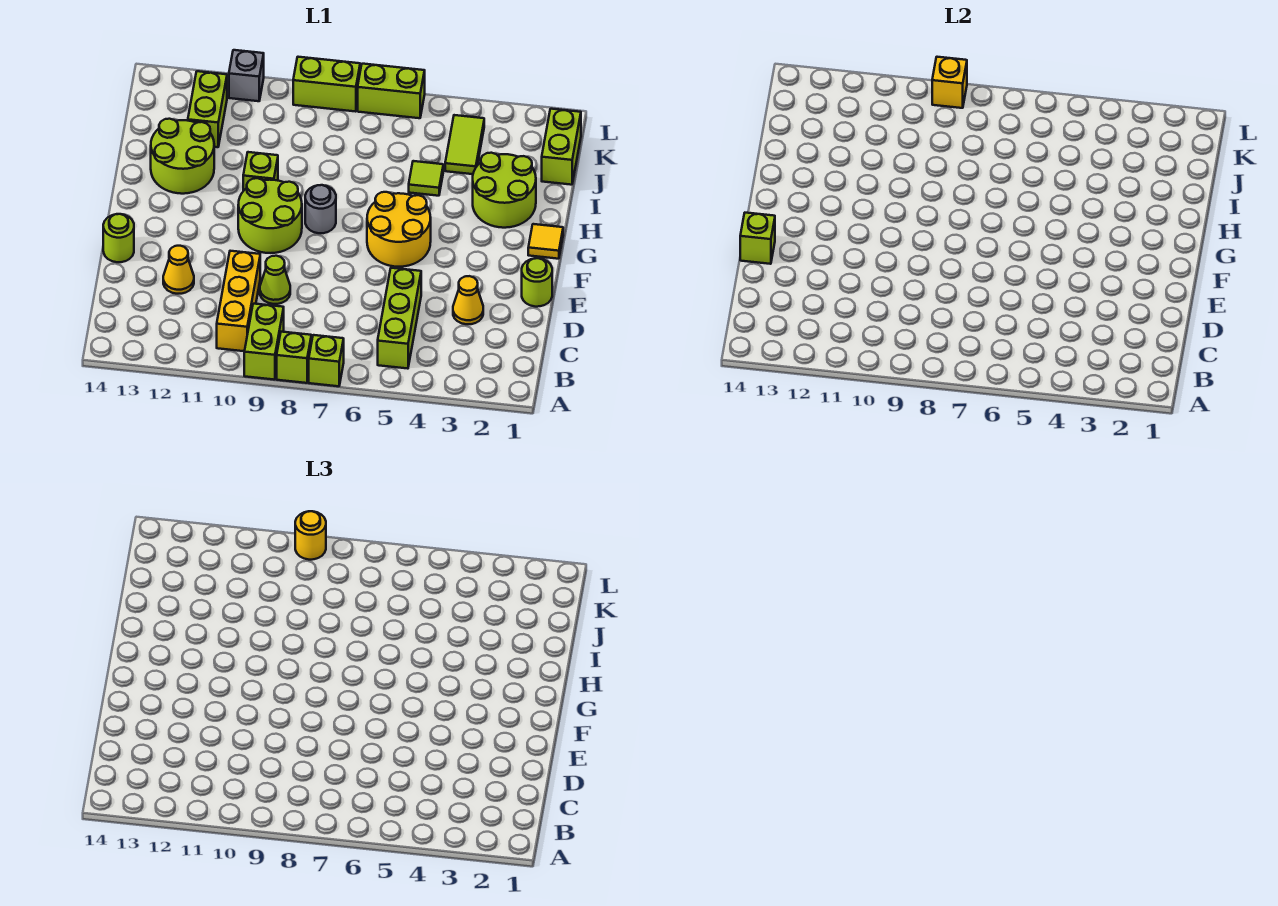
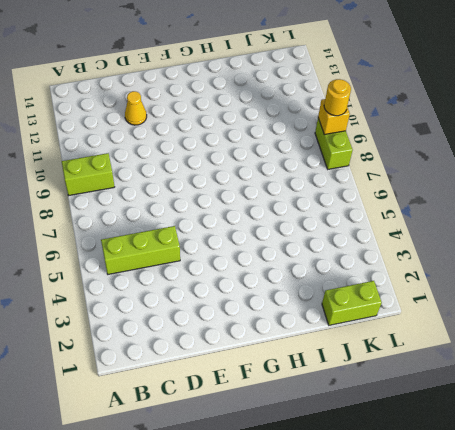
none -> lime brick A7 level 1
none -> lime brick A8 level 1
none -> yellow brick B10:D10 level 1

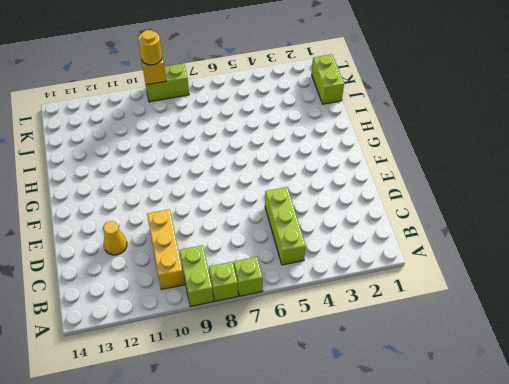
none -> yellow cone D3 level 1
none -> lime cone D9 level 1
none -> lime round brick E1 level 1

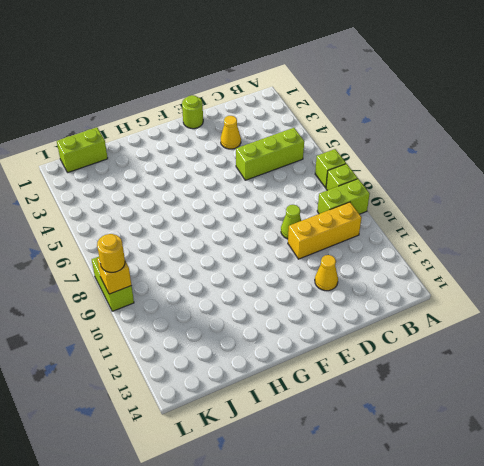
none -> lime round brick E14 level 1
none -> yellow round brick F5:G6 level 1
none -> lime round brick F9:G10 level 1

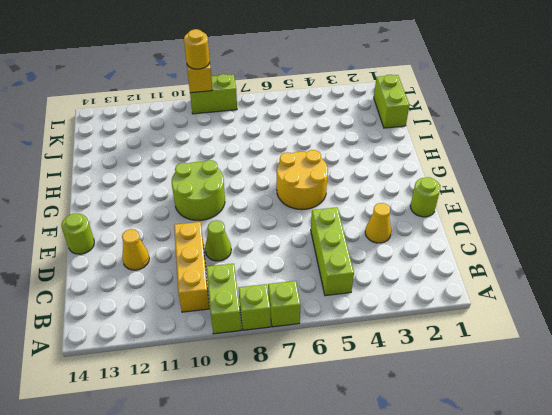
none -> yellow tile G1 level 1
none -> grey round brick G8 level 1
none -> lime round brick H2:I3 level 1

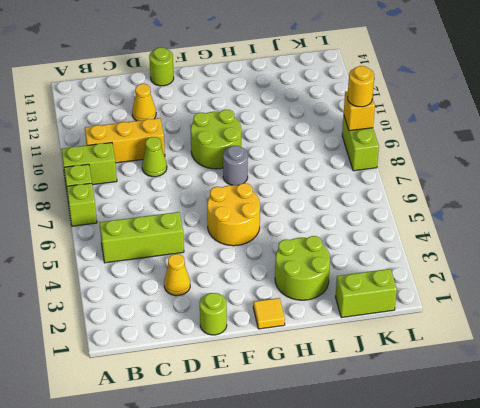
none -> lime brick H10 level 1
none -> lime round brick H12:I13 level 1
none -> lime tile I5 level 1

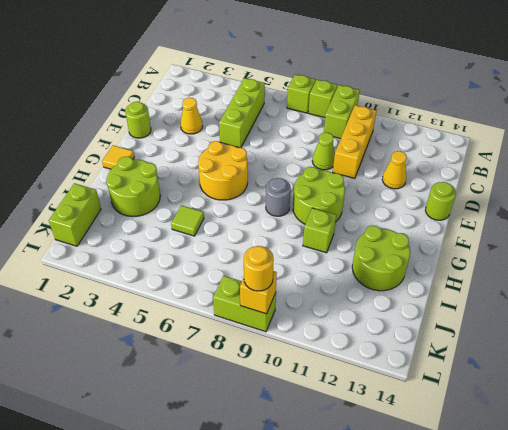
none -> lime tile J4:K4 level 1
none -> lime brick J12:K12 level 1
none -> lime brick L6:L7 level 1

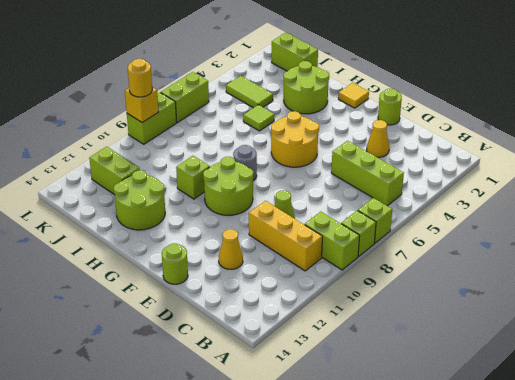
none -> grey brick L11 level 1
none -> lime brick E14 level 2

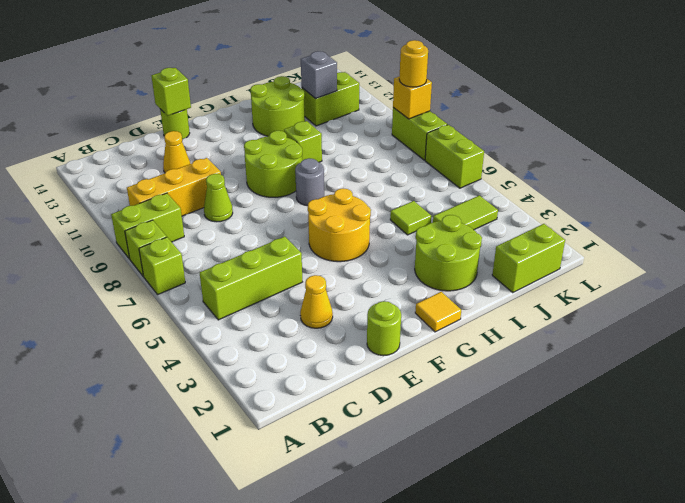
grey brick J12 level 2 -> grey brick L11 level 1

